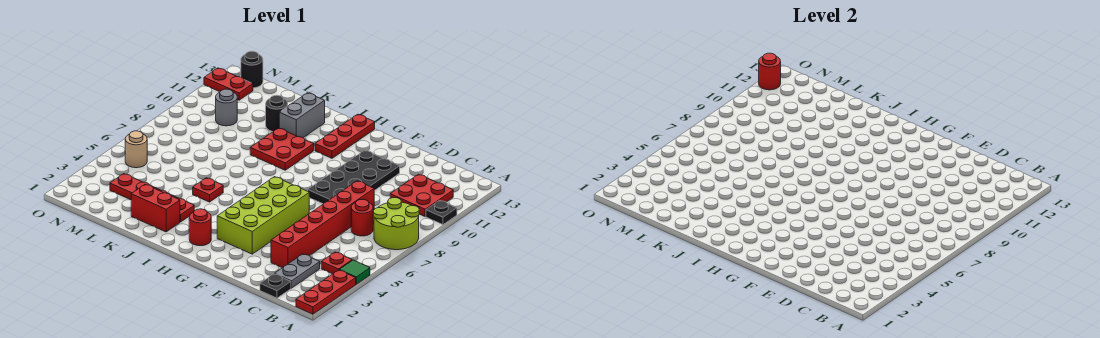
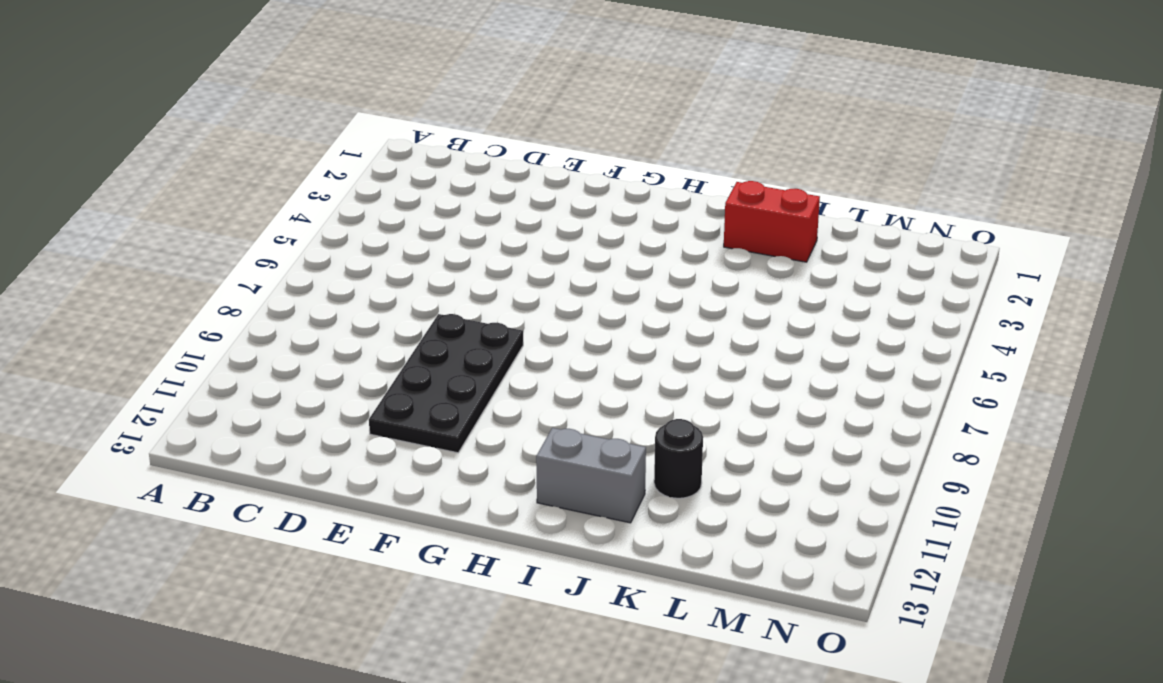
grey brick I12:J12 level 1 -> grey brick J11:J12 level 1
none -> red plate A1:A3 level 1
none -> green tile A4 level 1
none -> lime round brick A7:B8 level 1

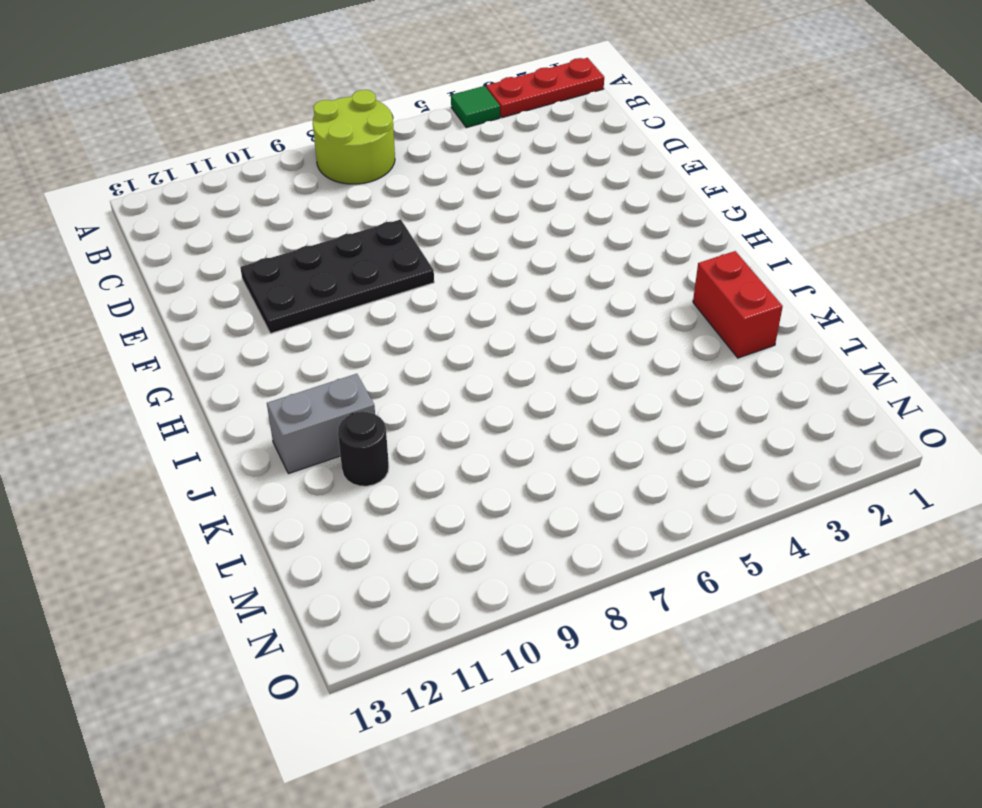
none -> black plate A10 level 1
none -> red plate B4 level 1
none -> red plate B10:C11 level 1

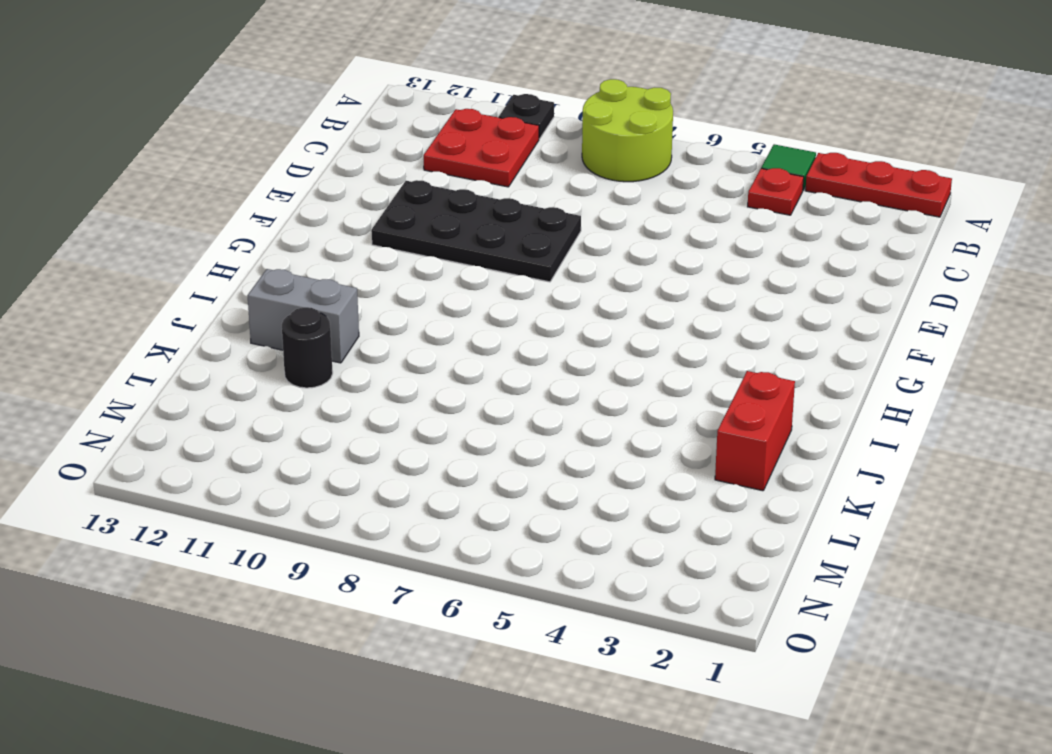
none -> black plate C1 level 1
none -> grey plate C2:C3 level 1
none -> red round brick C7 level 1

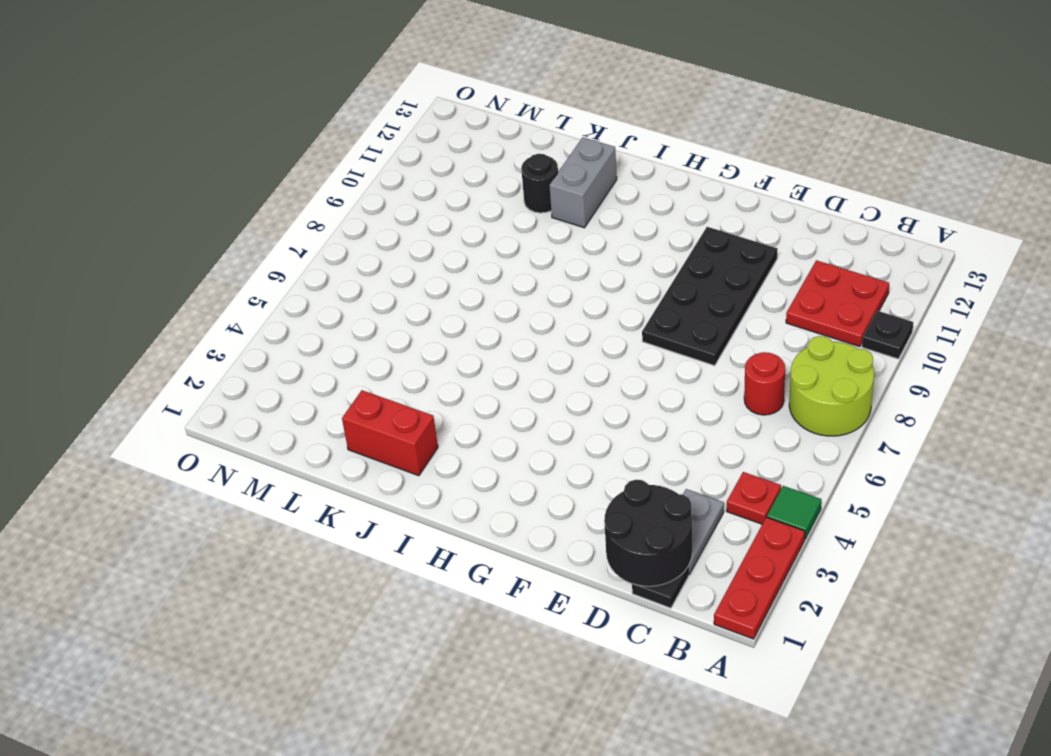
black round brick C1:D2 level 2 -> none
none -> red brick D3:D8 level 1
none -> lime brick F3:G6 level 1
none -> red round brick H2 level 1

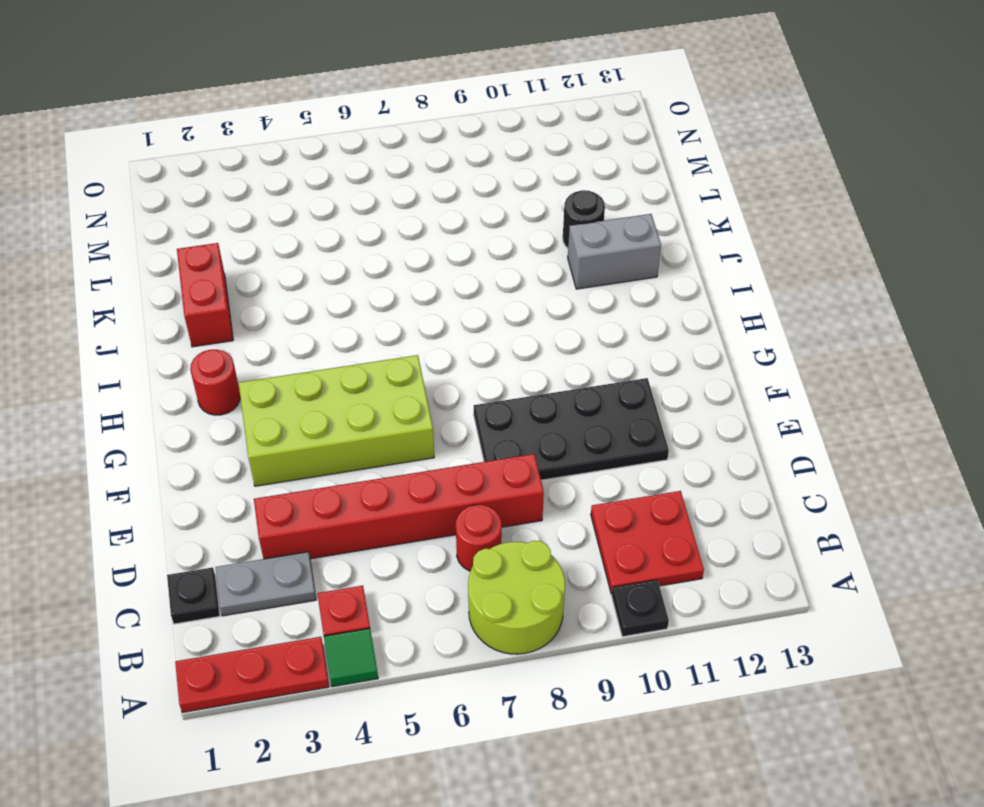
none -> red plate H11:H13 level 1
none -> red plate I9:J10 level 1
none -> red plate J3:M3 level 1

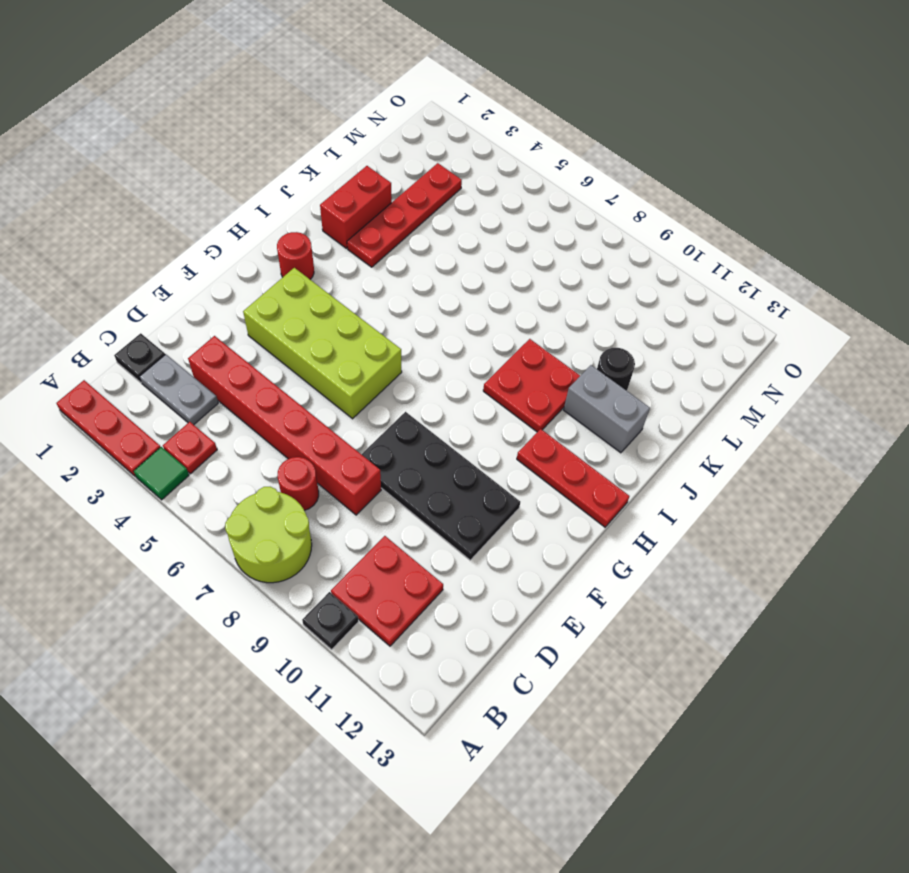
none -> red plate J5 level 1
none -> grey round brick M10 level 1
none -> tan round brick N5 level 1

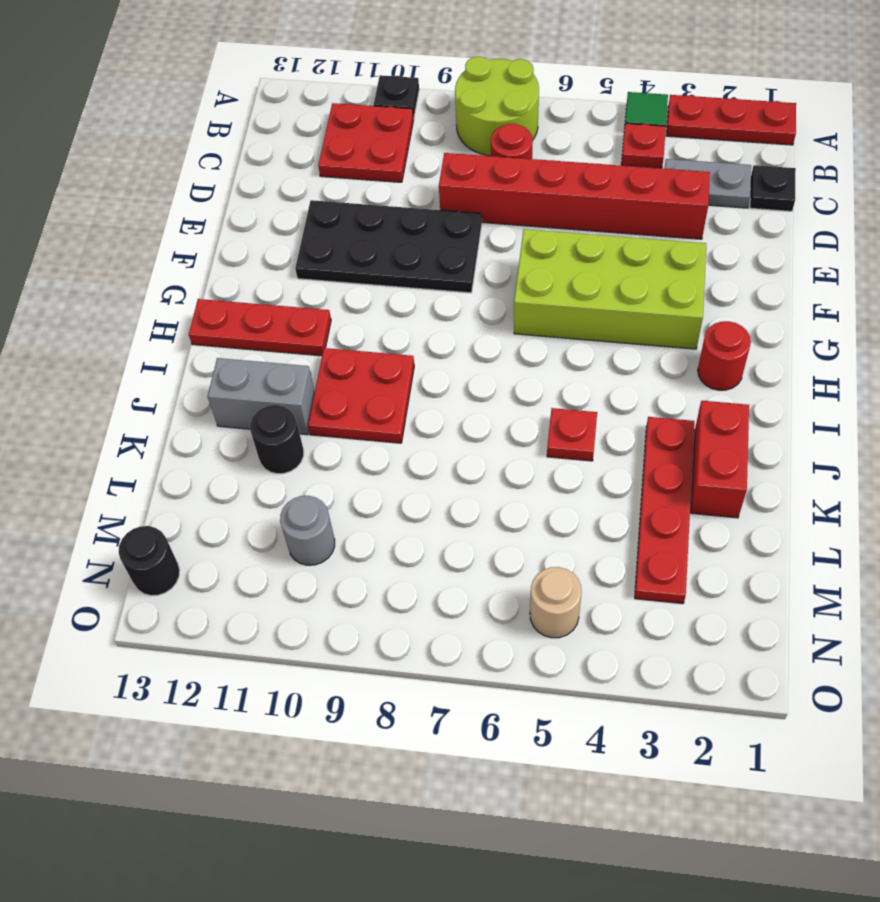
none -> red plate N12:O12 level 1
none -> red round brick O12 level 2

